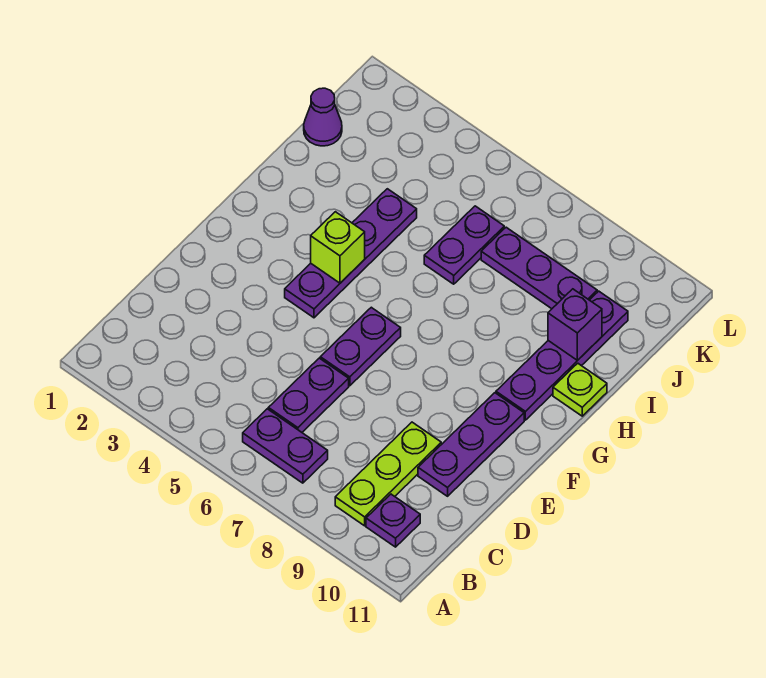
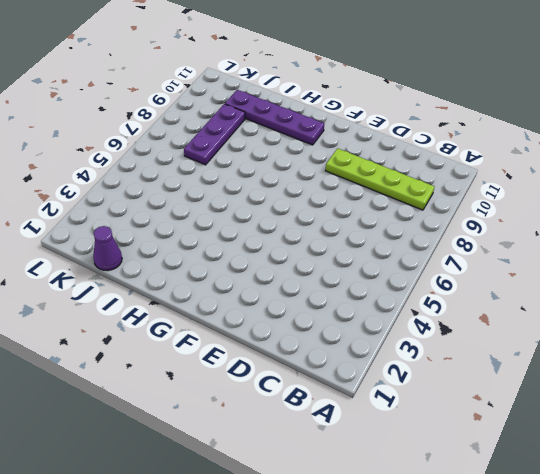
lime plate B9:E9 level 1 -> lime plate B9:D9 level 1
none -> purple plate B6:B7 level 1
none -> purple plate B10 level 1
none -> purple plate C6:D6 level 1

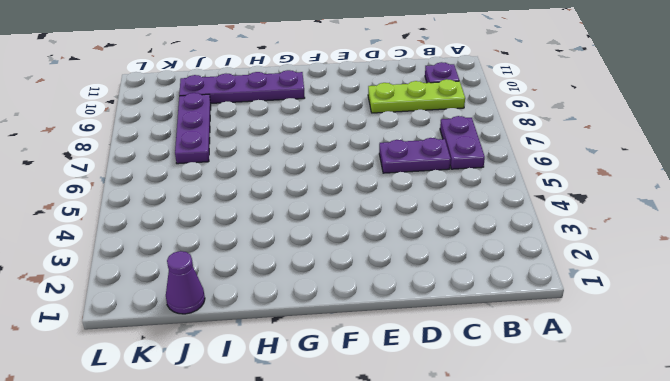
none -> purple plate D10:F10 level 1
none -> purple plate E6:F6 level 1
none -> purple plate F4:I4 level 1

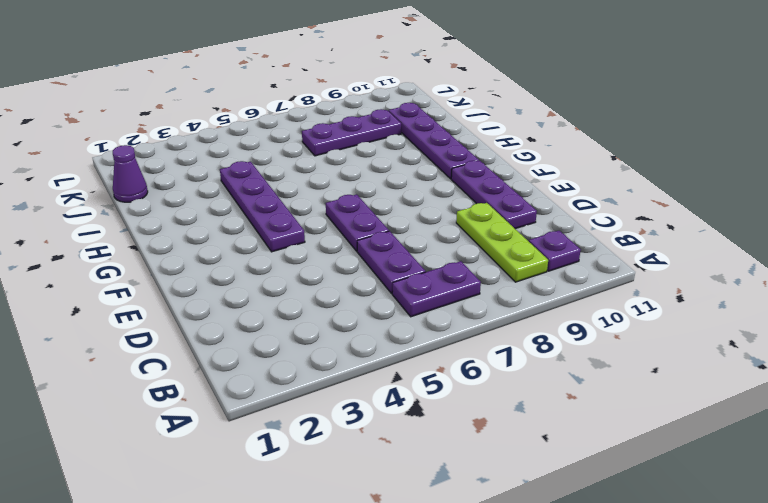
none -> lime plate H11 level 1
none -> purple plate I6:J6 level 1
none -> lime brick G4 level 2

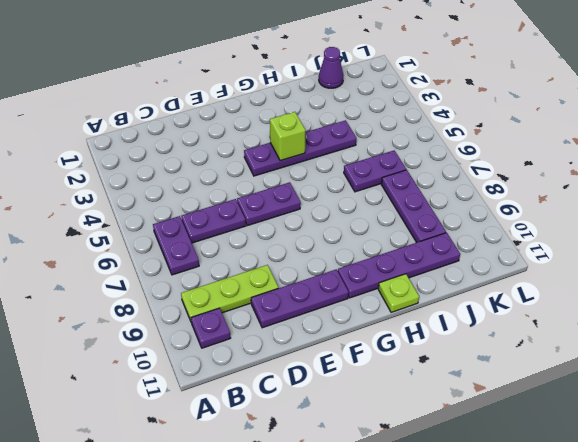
none -> purple brick I10 level 2

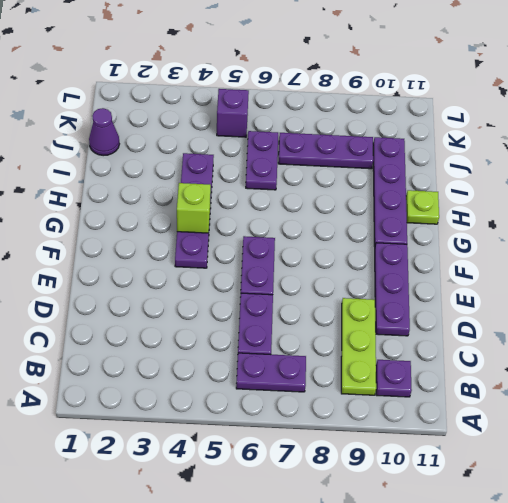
purple brick K5 level 1 -> purple brick I10 level 2

